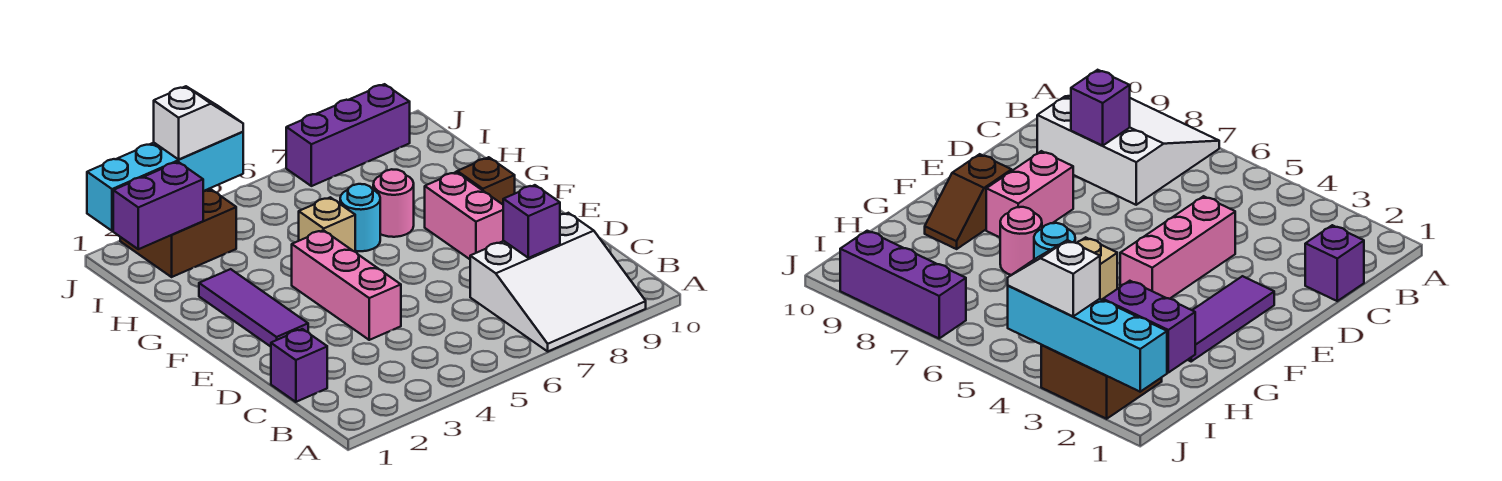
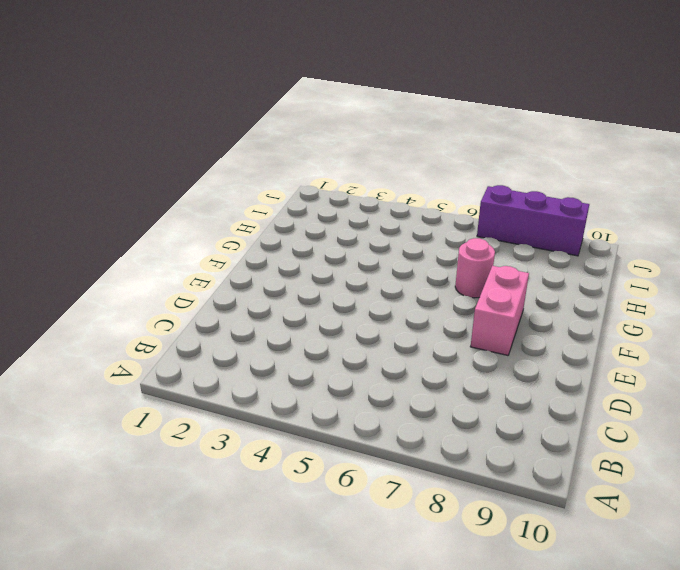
none -> white slope A7:C9 level 1 top C
none -> purple brick C1 level 1
none -> pink brick D4:F4 level 1

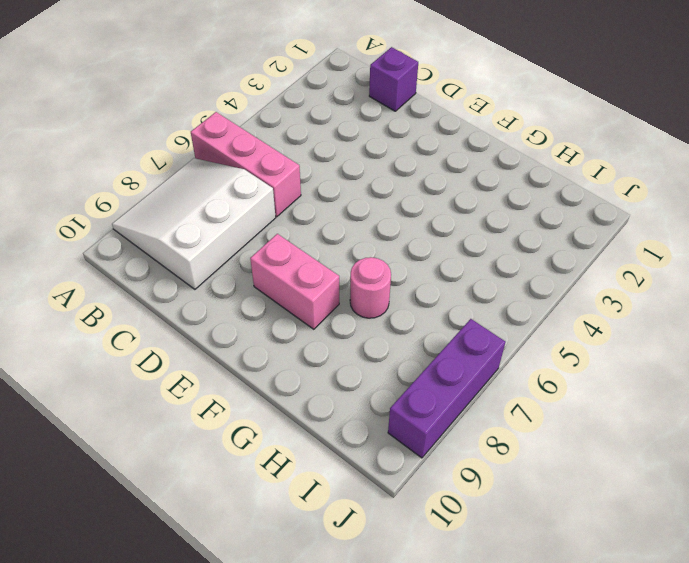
pink brick A6:C6 level 1 -> pink brick D4:F4 level 1
none -> purple tile E2:G2 level 1
none -> brown slope F9:G9 level 1 top F
none -> tan brick G5 level 1

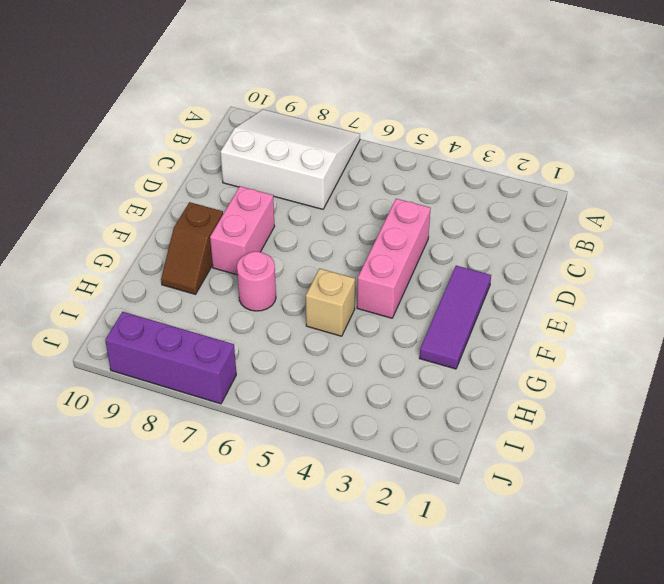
none -> purple brick C1 level 1
none -> cyan round brick G6 level 1
none -> brown brick I2:J3 level 1

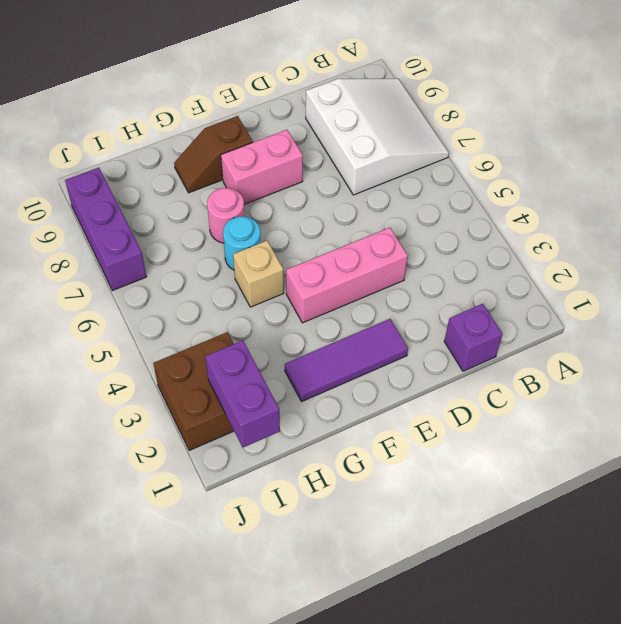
none -> purple brick C8 level 2
none -> cyan brick J1:J4 level 2
none -> white slope J3:J4 level 3 top 3

